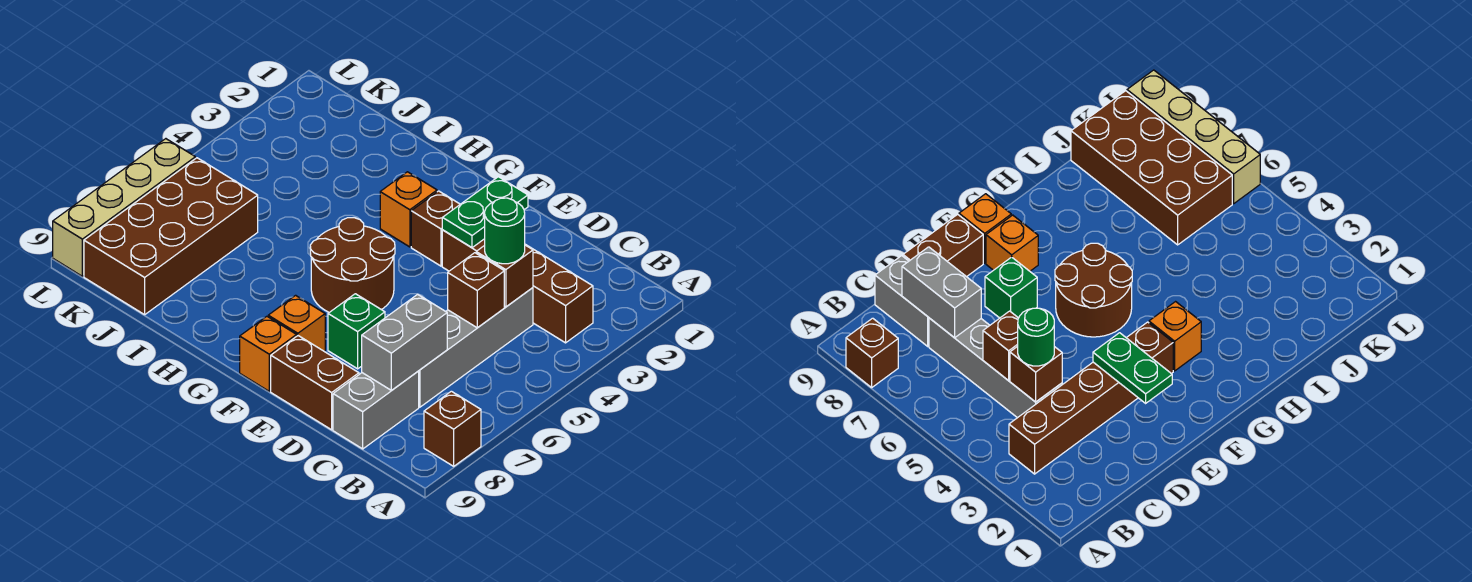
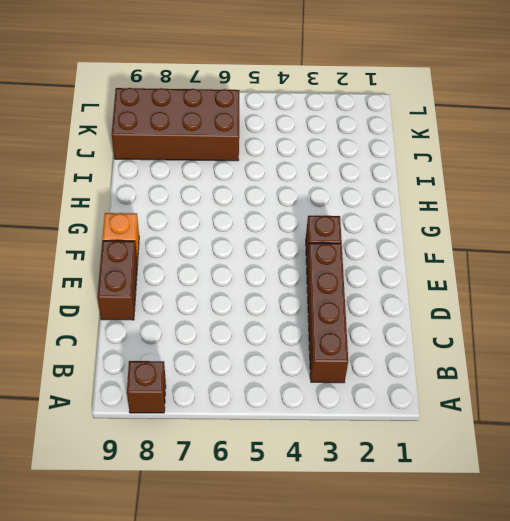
none -> grey brick C4:C7 level 1
none -> grey brick C8:C9 level 1
none -> green brick E7 level 1

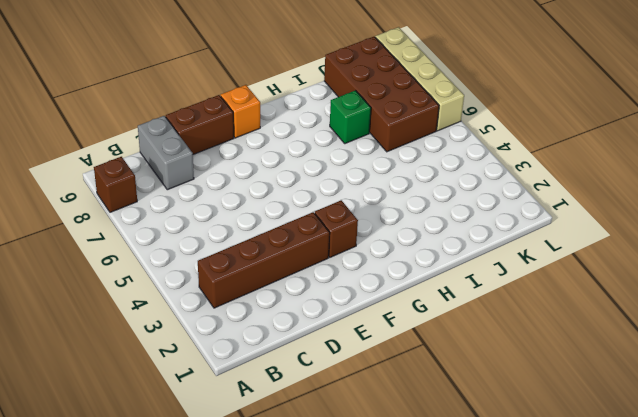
green brick I7 level 1 -> green brick E7 level 1
none -> grey brick C4:C7 level 1
none -> brown round brick F5:G6 level 1
none -> orange brick F8 level 1

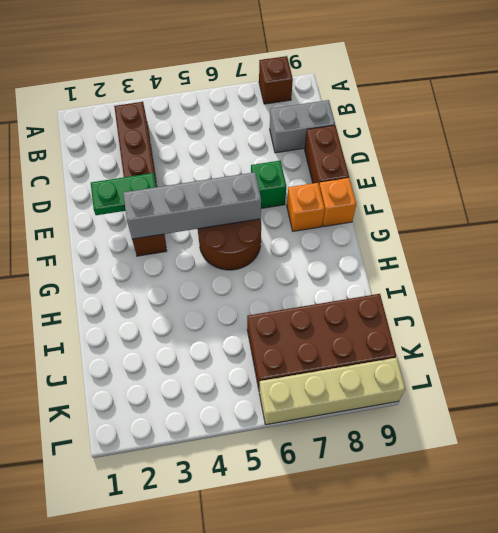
grey brick F3:F6 level 2 -> grey brick C4:C7 level 1
none -> orange brick G3 level 1
none -> brown brick C4 level 2
none -> brown brick C5 level 2

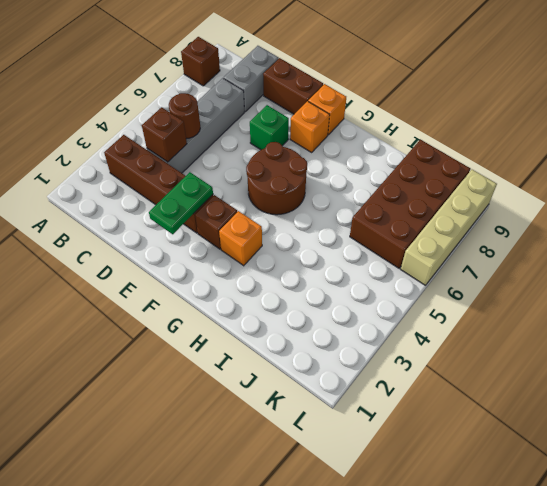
brown round brick C5 level 2 -> brown brick C5 level 2
none -> grey brick C7:C8 level 2
none -> green round brick C4 level 3

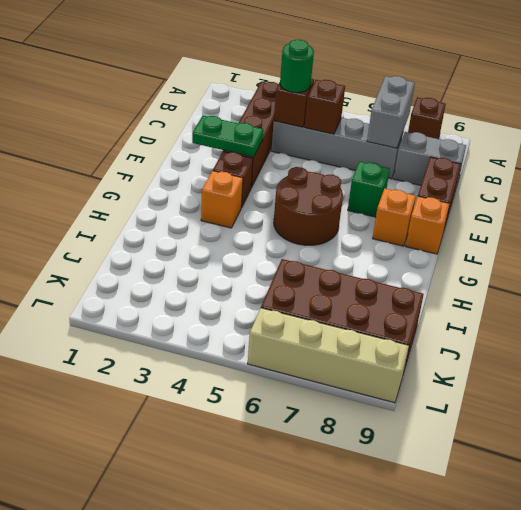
grey brick B7:C7 level 2 -> grey brick C7:C8 level 2

